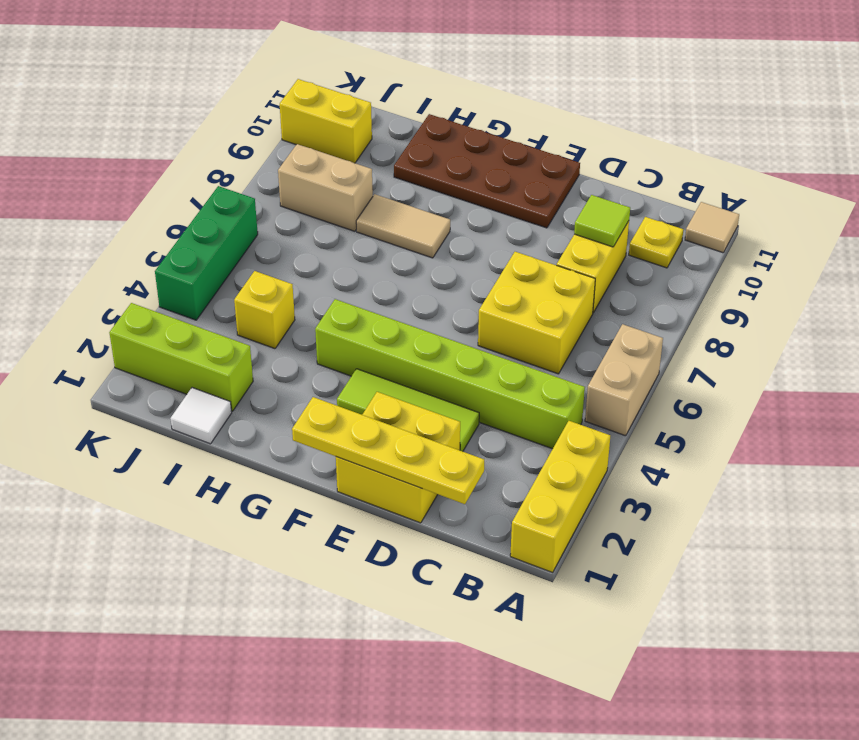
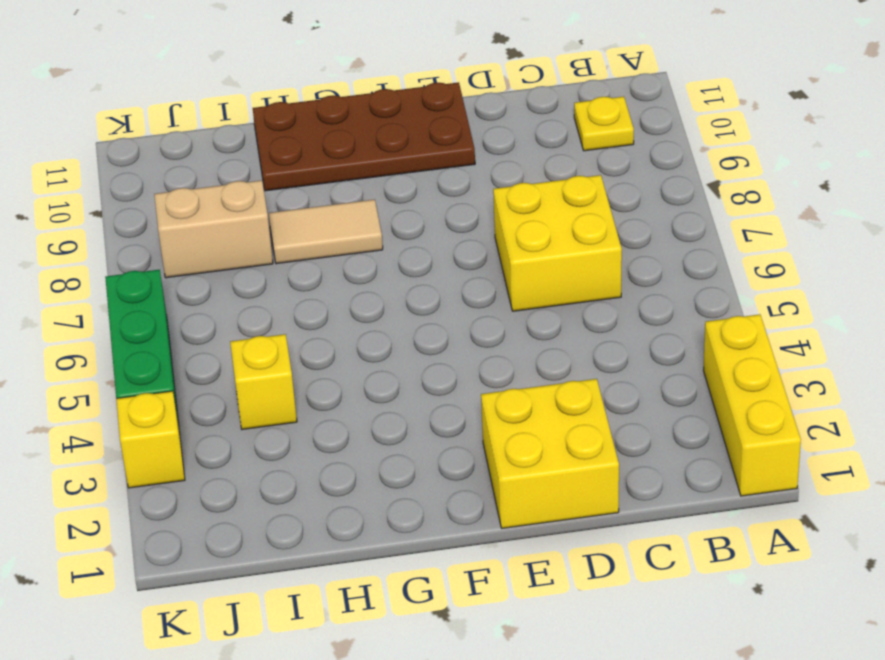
yellow brick K3 level 1 -> none
none -> tan brick A5:A6 level 1
none -> tan tile A11 level 1
none -> lime brick B4:G4 level 1

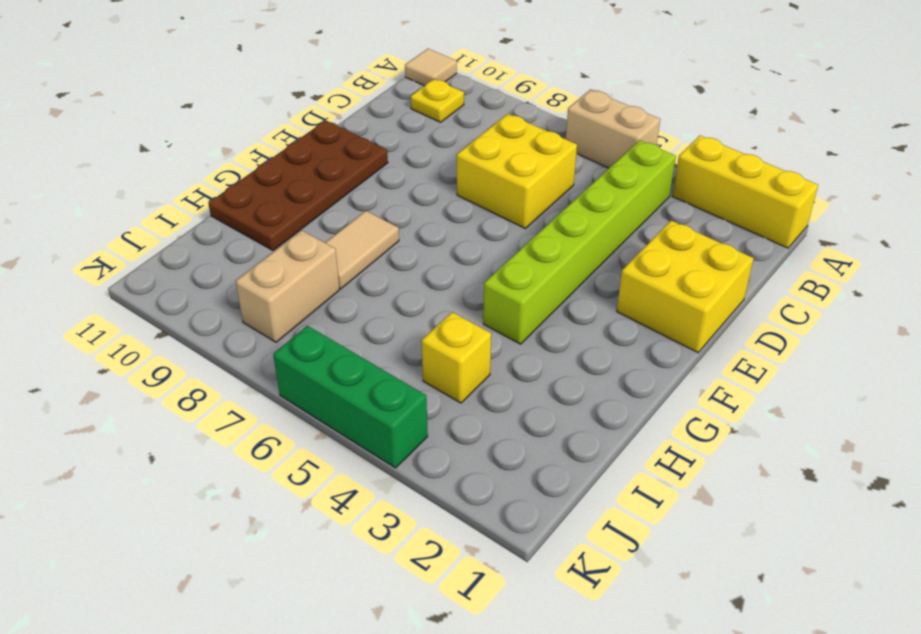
none -> yellow brick C8:C9 level 1
none -> lime tile D3:F3 level 1
none -> white tile I1 level 1

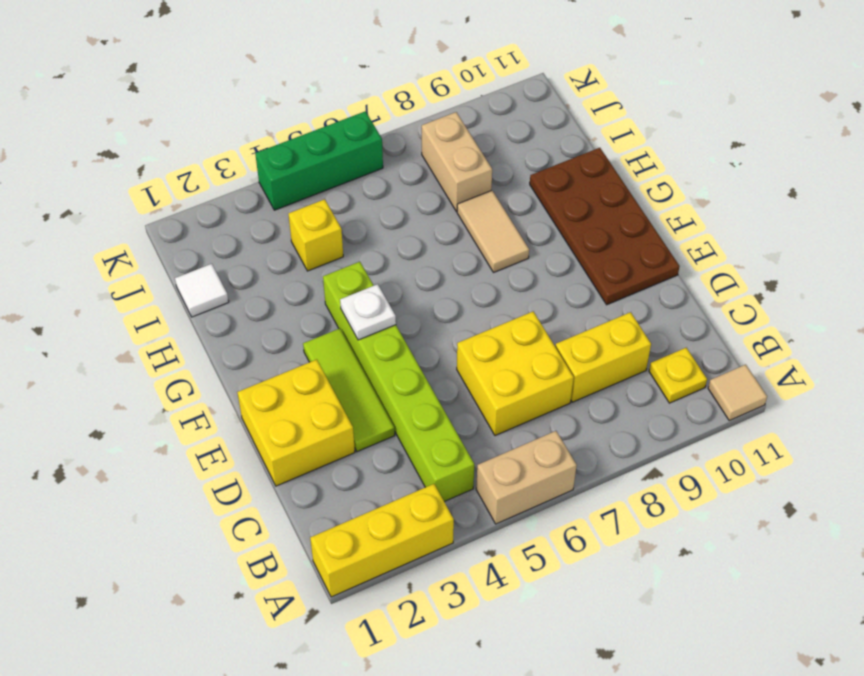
white plate F4 level 2 -> none
none -> lime brick I2:K2 level 1
none -> yellow brick J10:K10 level 1
none -> yellow plate C1:F1 level 2

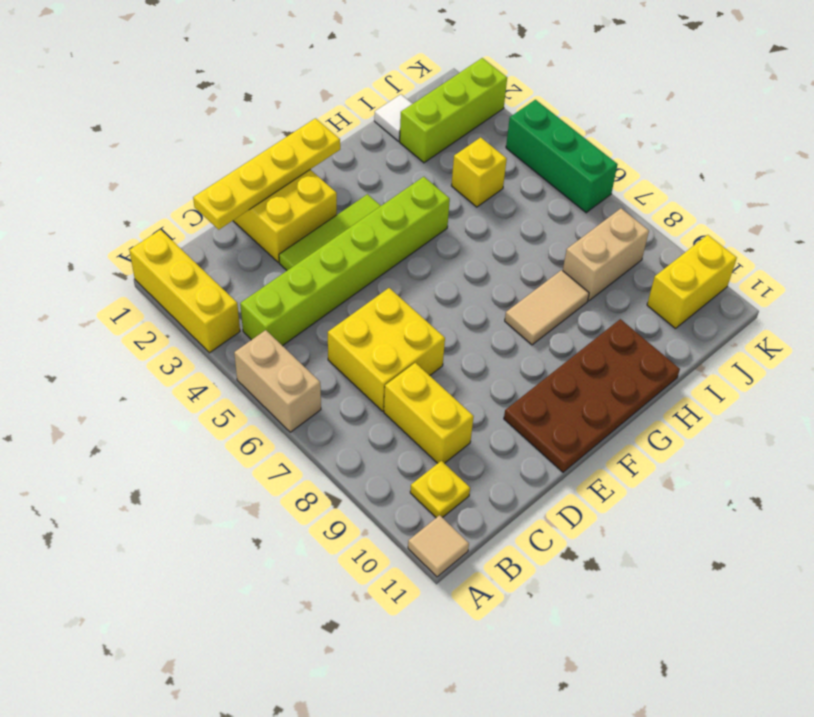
none -> lime tile C9 level 2

